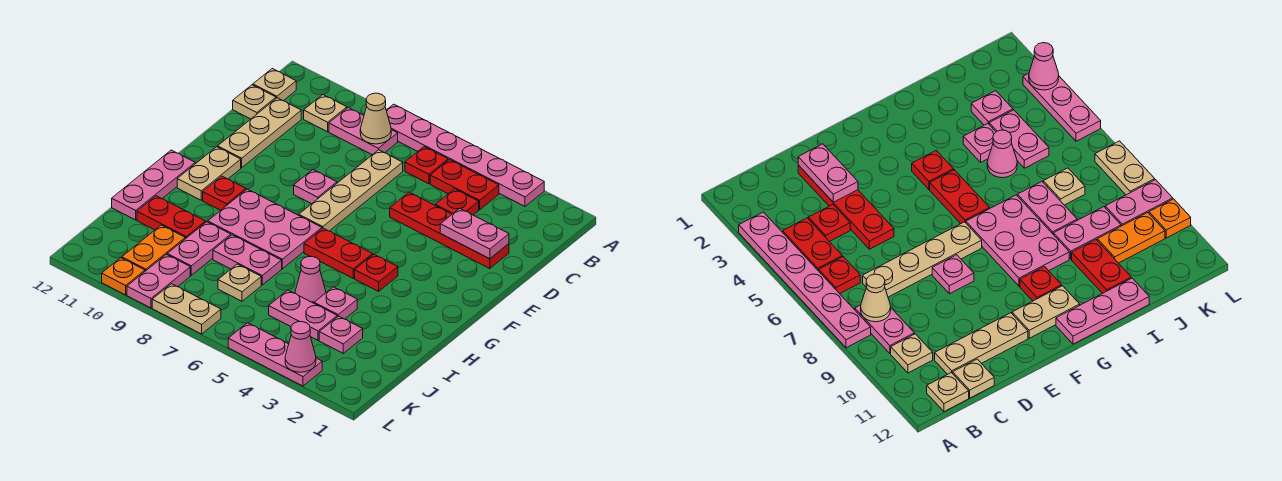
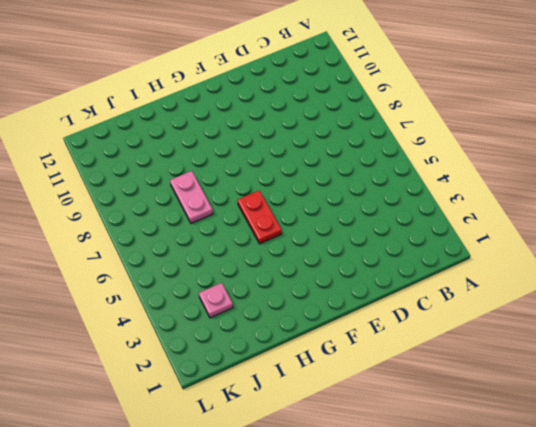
none -> pink plate A3:A8 level 1
none -> red plate B4:B5 level 1
none -> red plate B6 level 1
none -> pink plate B8:B9 level 1

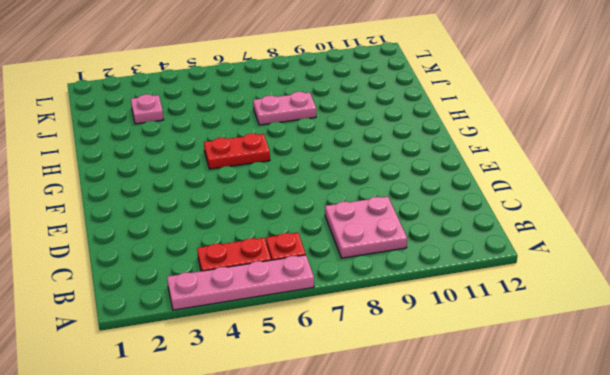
pink plate A3:A6 level 1 -> pink plate A3:A8 level 1
pink plate B8:C9 level 1 -> pink plate B8:B9 level 1
none -> tan plate B10 level 1
none -> tan plate B12 level 1
none -> red plate C4 level 1
none -> tan plate C7:F7 level 1

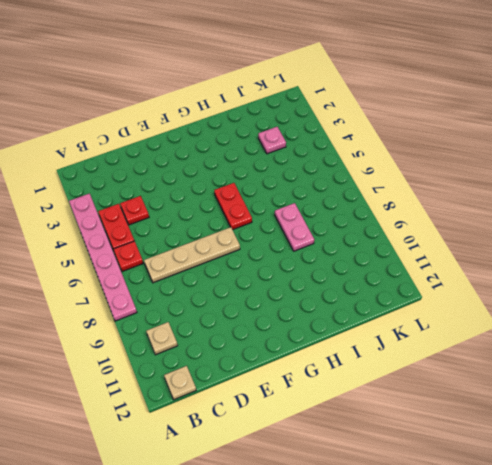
none -> pink plate B8:B9 level 1
none -> tan plate C11:E11 level 1
none -> tan plate C12 level 1
none -> red plate D2:D5 level 1

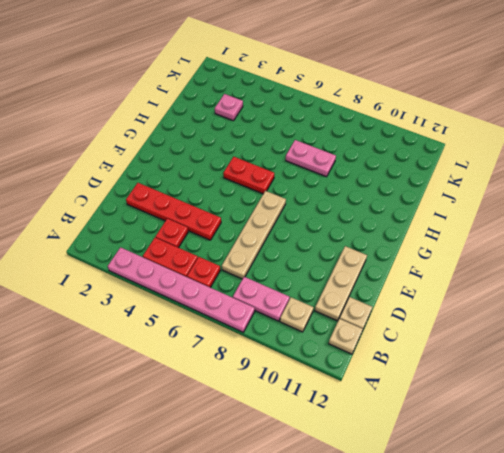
none -> pink plate E8 level 1
none -> tan plate F11:G11 level 1
none -> red plate G4 level 1
none -> pink plate G7:H9 level 1

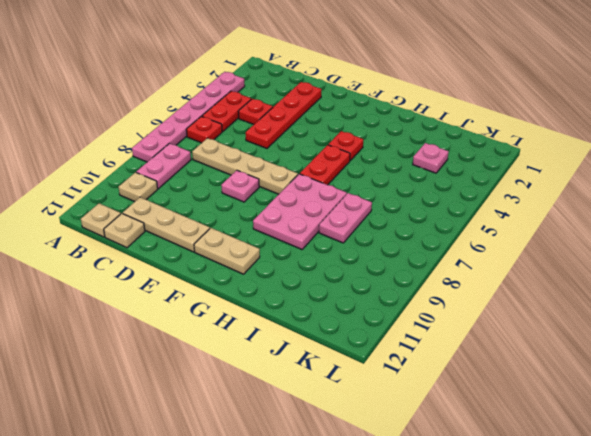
none -> red plate G10 level 1
none -> pink plate G12:I12 level 1
none -> pink plate I4 level 1
none -> pink cone I5 level 1

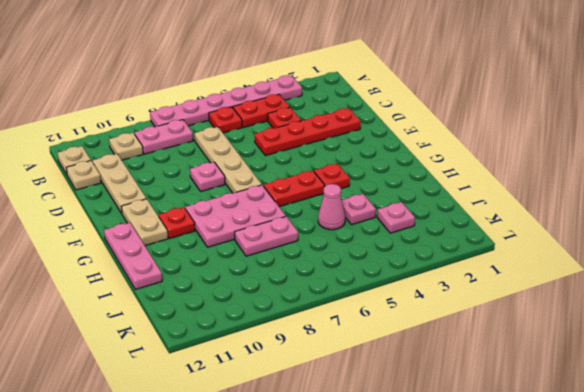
none -> pink plate I9:J9 level 1
none -> red plate I10:I11 level 1
none -> pink plate J4:J5 level 1
none -> tan plate J7 level 1

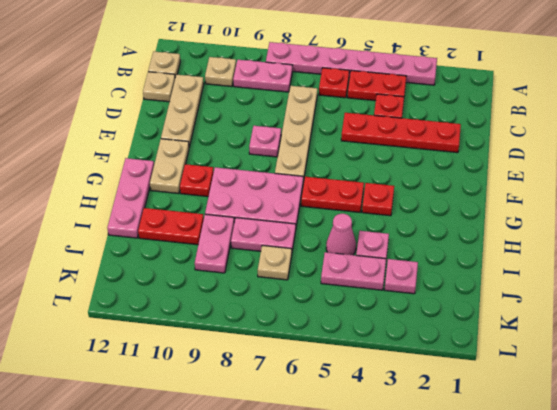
none -> orange plate J10:K10 level 1
none -> pink plate K9:L9 level 1
none -> pink plate L3:L5 level 1
none -> tan plate L7:L8 level 1

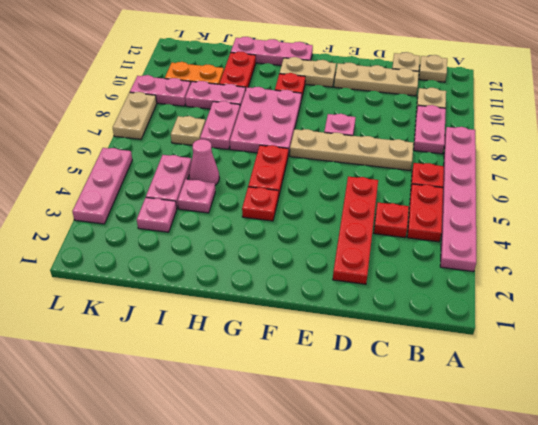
none -> orange plate L10 level 1
none -> tan cone B8 level 2
none -> pink plate D2:D3 level 2
none -> pink cone L3 level 2

